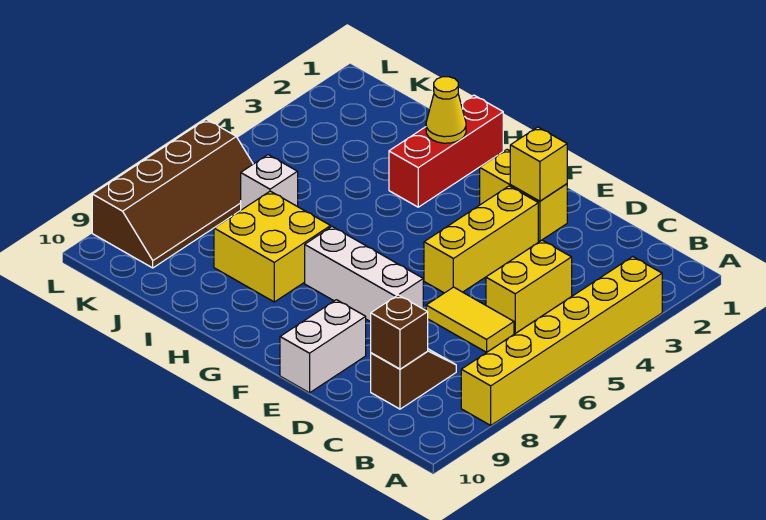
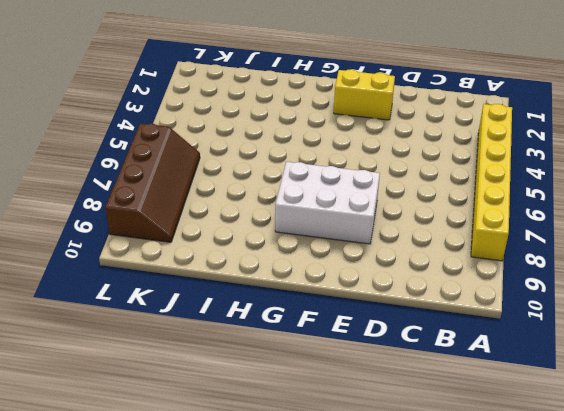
white brick E7:G8 level 1 -> white brick E7:G7 level 1
none -> yellow brick C4:C5 level 1
none -> yellow tile C6:D6 level 1
none -> brown slope C8:C9 level 1 top 9

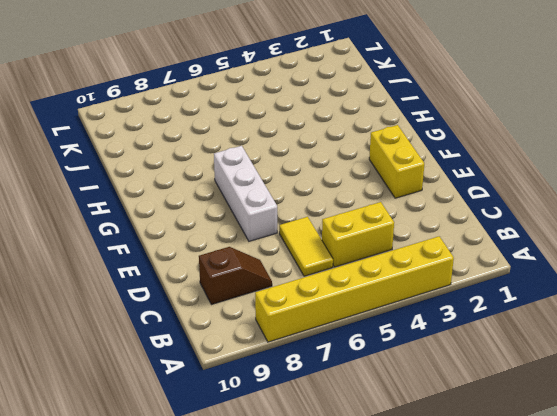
none -> yellow brick E3:E5 level 1
none -> white brick E9:E10 level 1
none -> red brick H1:H3 level 1

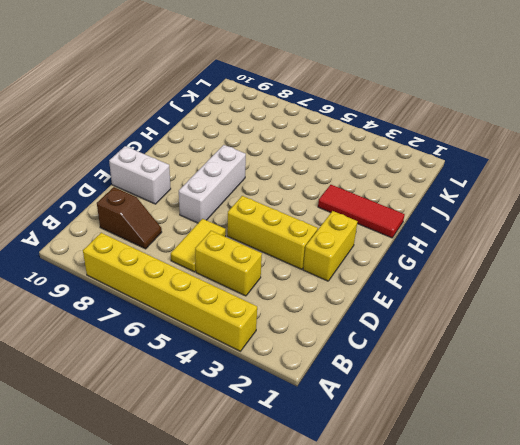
red tile H1:H3 level 1 -> red brick H1:H3 level 1
none -> yellow brick H7:I8 level 1
none -> white brick J6 level 1
none -> brown slope K6:L9 level 1 top L

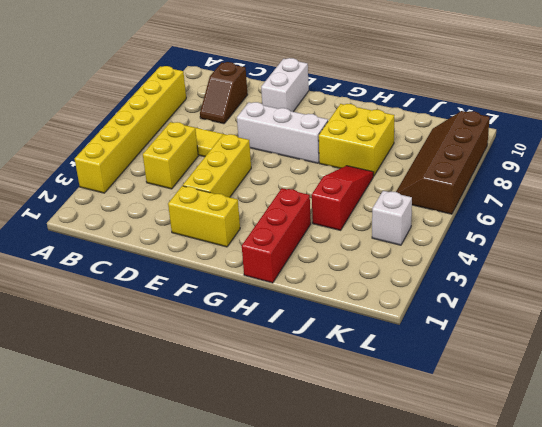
red slope I4:I6 level 1 top 4 -> none
white brick K4 level 1 -> white brick J6 level 1
none -> brown brick C9 level 2
none -> yellow brick E2 level 2
none -> yellow cone H2 level 2

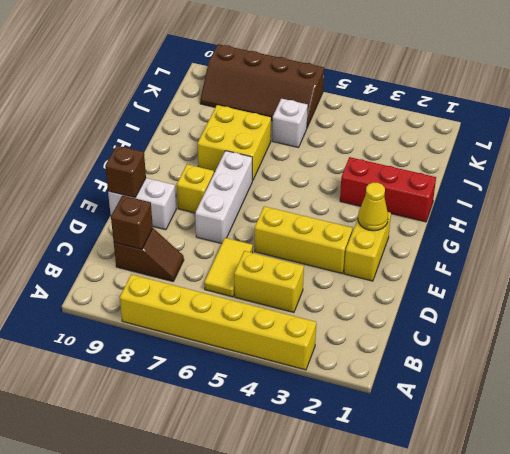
brown brick E10 level 2 -> none
yellow cone F2 level 2 -> yellow cone H2 level 2
yellow brick F8 level 1 -> yellow brick E2 level 2

